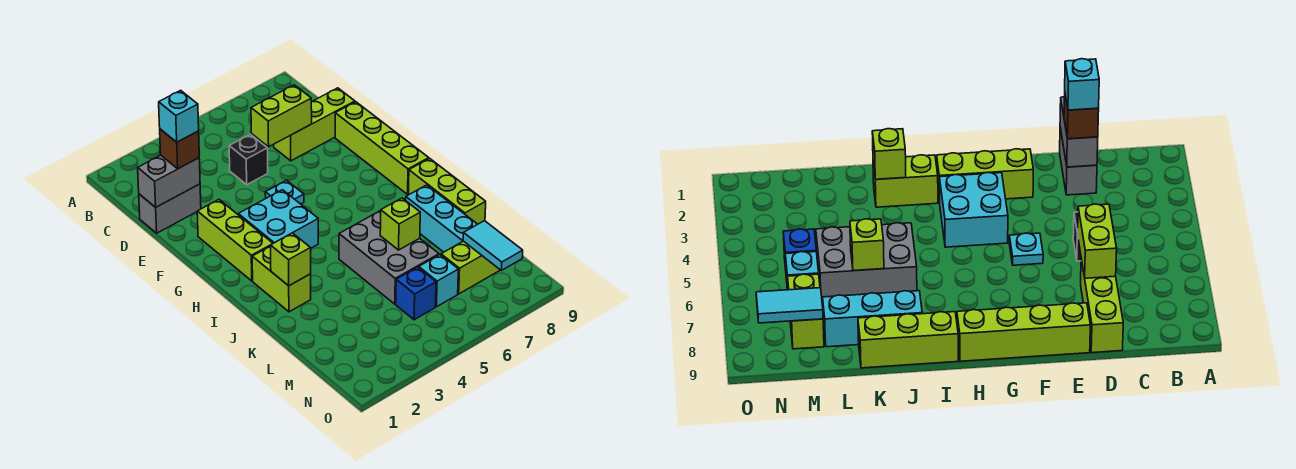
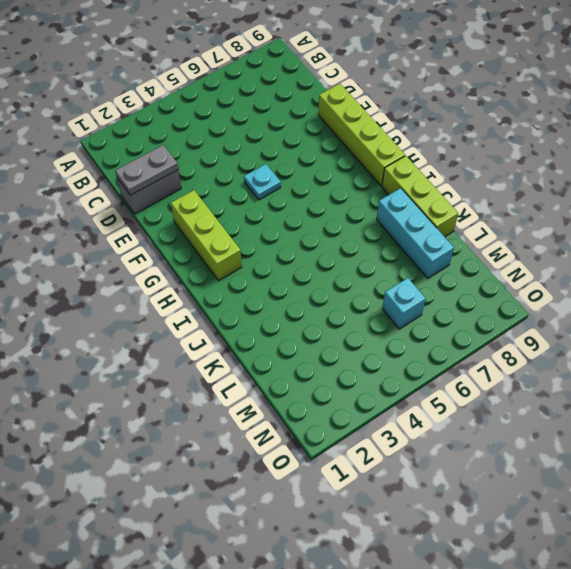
grey plate D1:D2 level 2 -> grey brick D1:D2 level 2
none -> black brick D5 level 1
none -> lime brick D7:D9 level 1
none -> cyan brick G3:H4 level 1

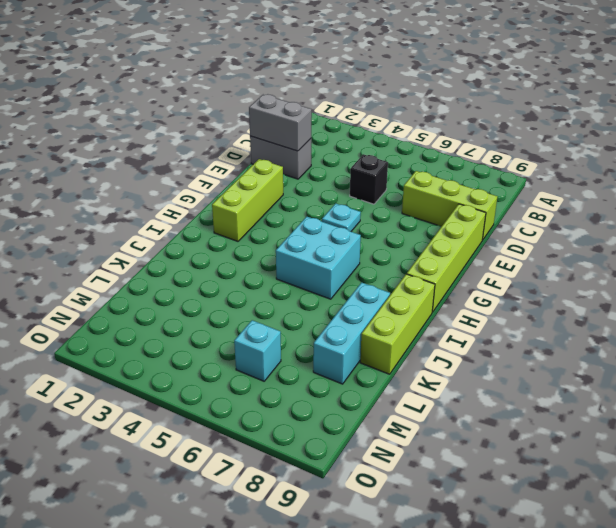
cyan brick H5:I6 level 1 -> cyan brick G3:H4 level 1
none -> lime brick I2:J2 level 1
none -> grey brick J5:L6 level 1
none -> blue brick M5 level 1

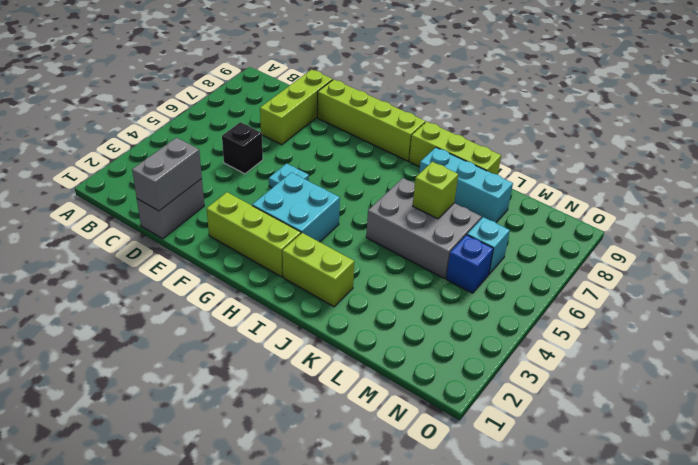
none -> lime brick M7:M8 level 1
none -> lime brick D6:D7 level 2
none -> lime brick J2 level 2

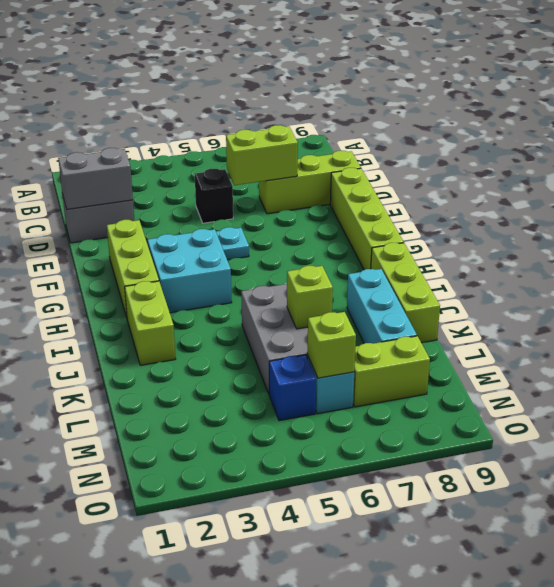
lime brick M6 level 2 -> lime brick J2 level 2
none -> cyan tile M8:N8 level 2
none -> brown brick D2 level 3
none -> cyan brick D2 level 4

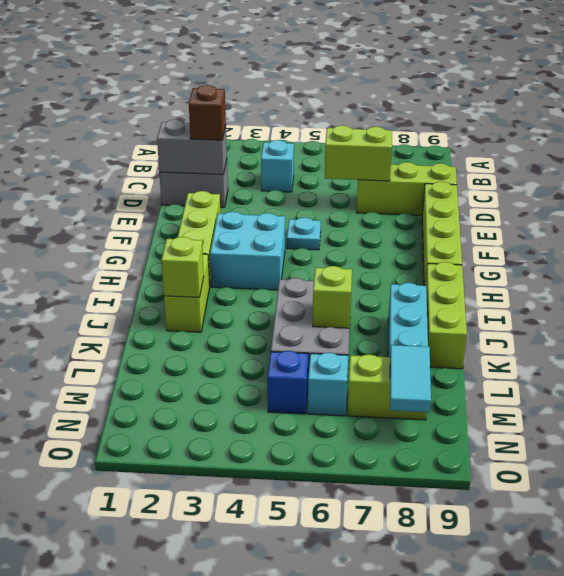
cyan brick C4 level 1 -> cyan brick D2 level 4
none -> black brick D5 level 1

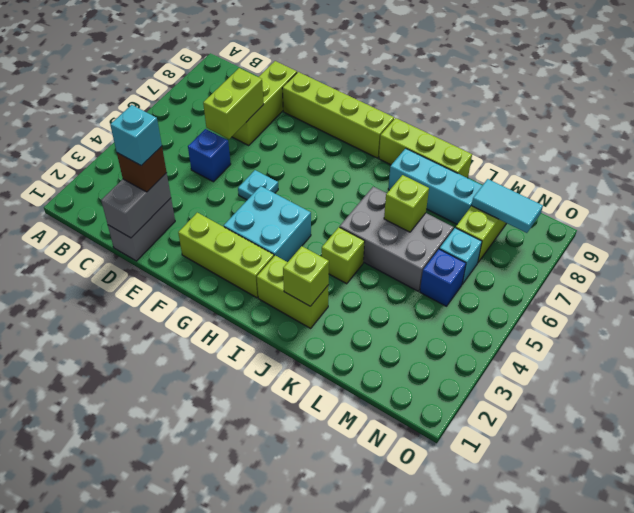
blue brick D5 level 1 -> black brick D5 level 1
lime brick J4 level 1 -> none

